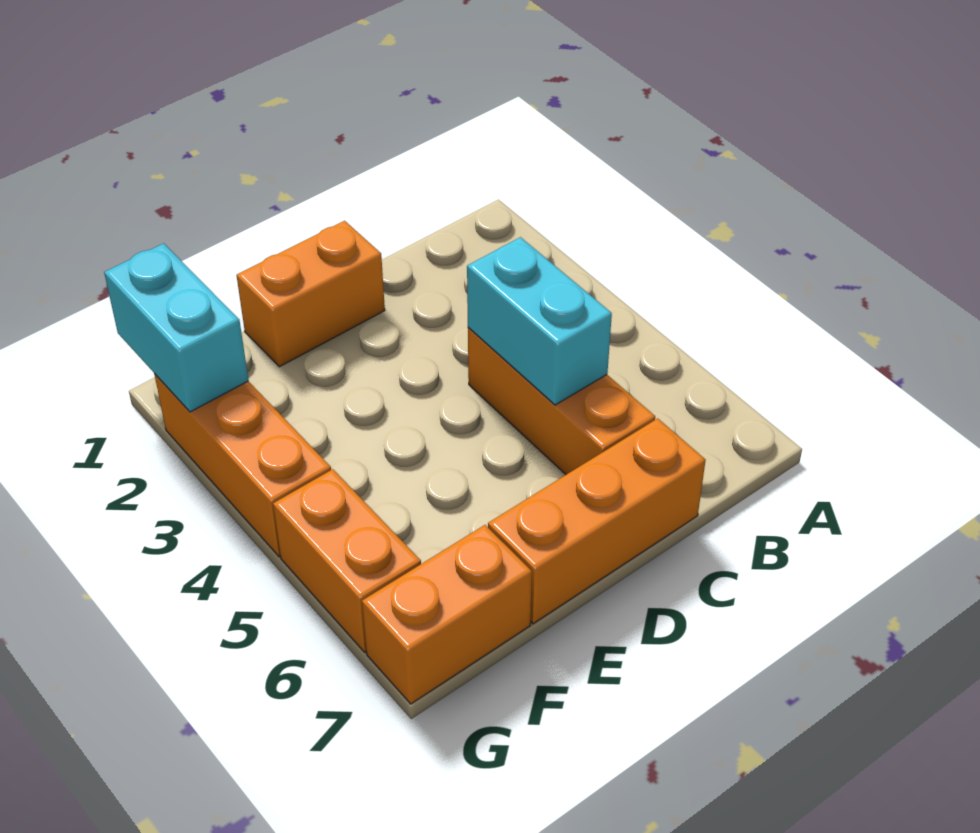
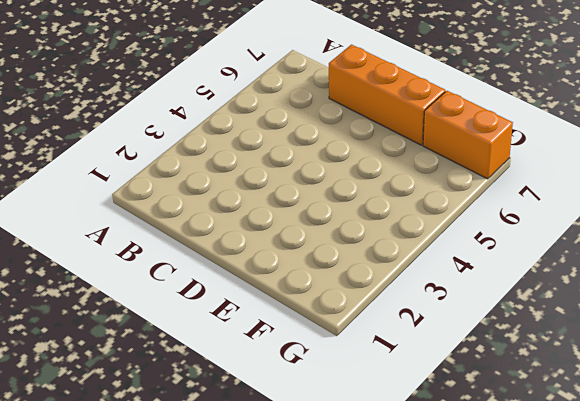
none -> orange brick C4:C6 level 1
none -> orange brick D1:E1 level 1

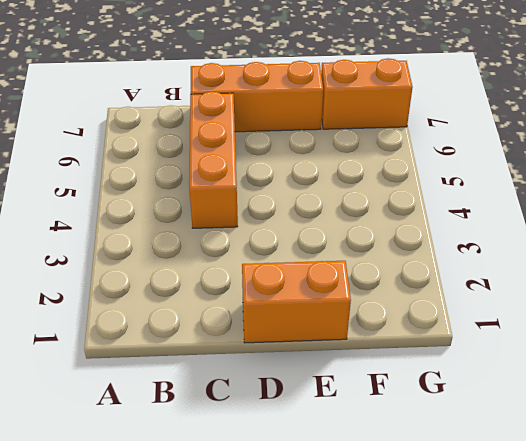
none -> orange brick G2:G4 level 1
none -> orange brick G5:G6 level 1

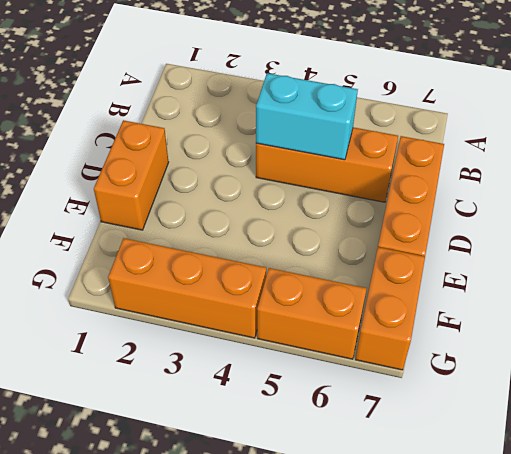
none -> cyan brick G1:G2 level 2

